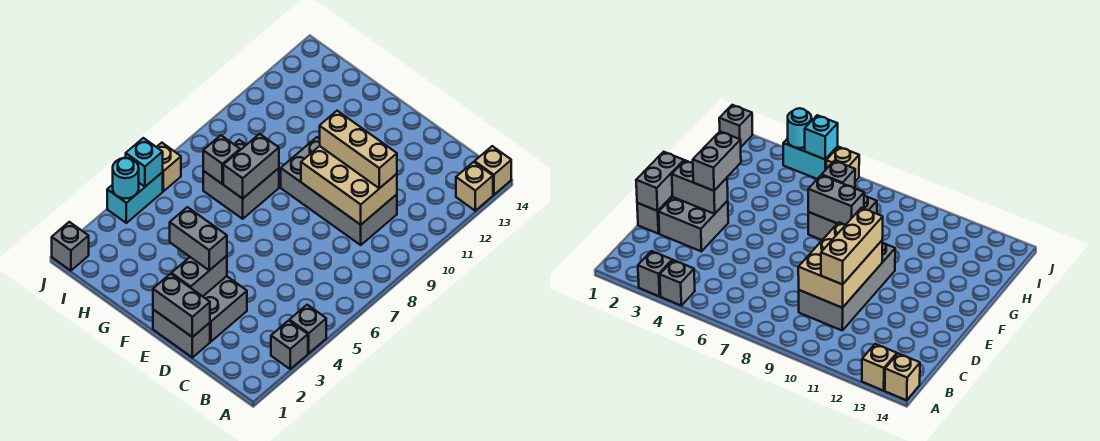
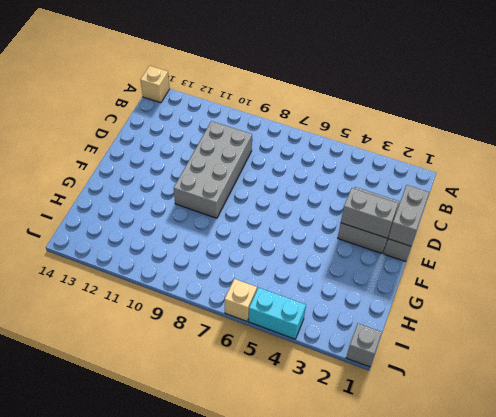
none -> grey brick A3 level 1
none -> grey brick A4 level 1
none -> tan brick A13 level 1

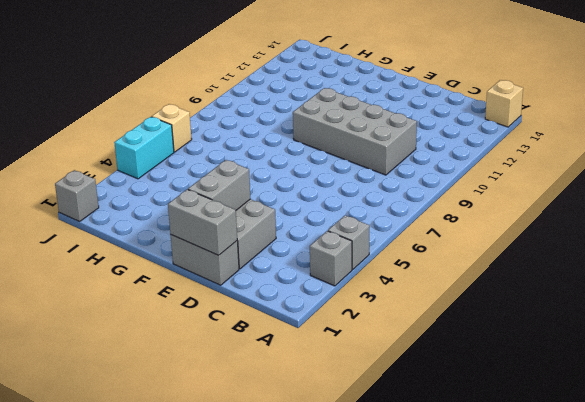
none -> tan brick A13 level 1
none -> grey brick G7:H8 level 1
none -> tan brick C9:E10 level 2

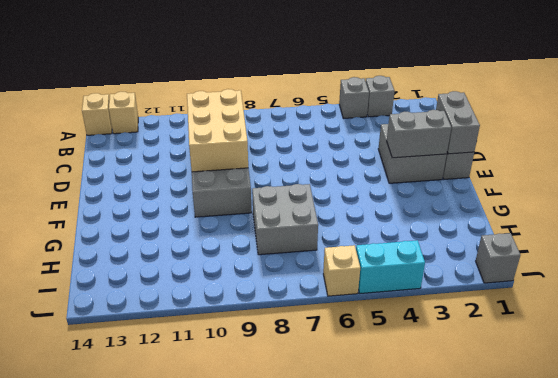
none -> grey brick G7:G8 level 2
none -> grey brick H7 level 2
none -> cyan round brick J4 level 2

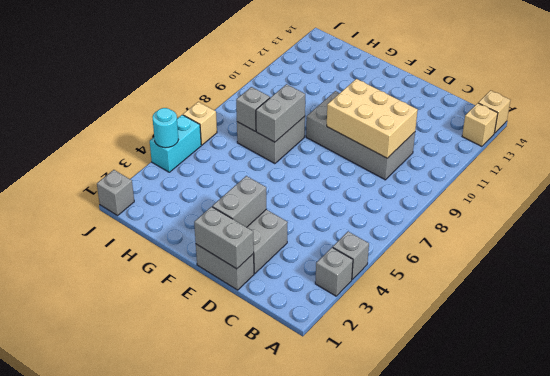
none -> cyan brick J5 level 2
none -> tan brick C10:E10 level 3
none -> grey brick E3:F3 level 3

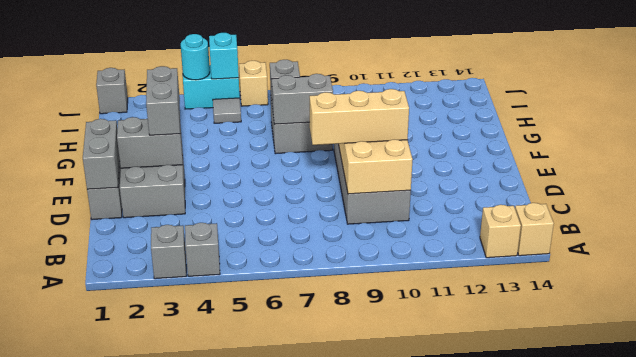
tan brick D8:D10 level 3 -> tan brick C10:E10 level 3
grey tile I5 level 1 -> none

